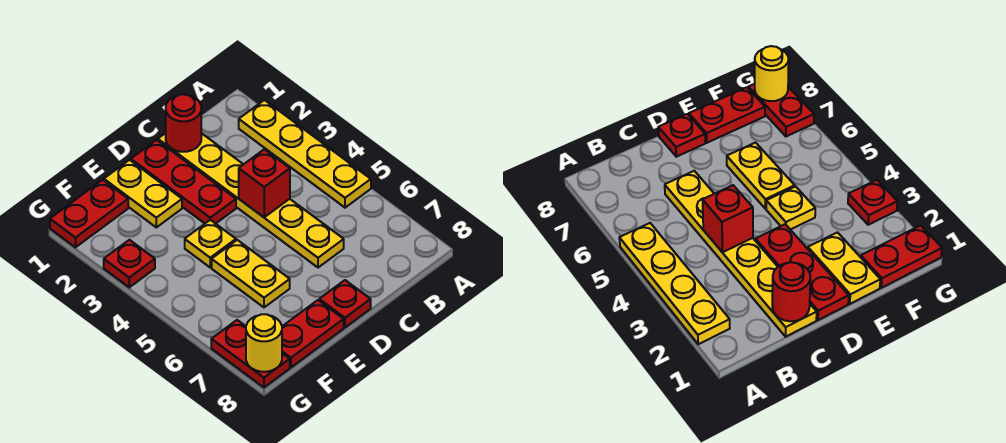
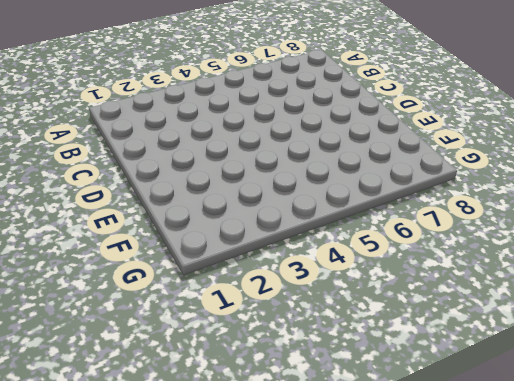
none -> yellow plate A2:A5 level 1
none -> yellow plate C1:C6 level 1
none -> red plate D1:D3 level 1

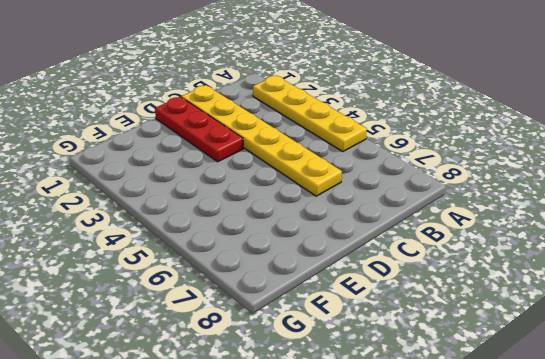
none -> red plate D8 level 1
none -> yellow plate E1:E2 level 1
none -> yellow plate E4 level 1

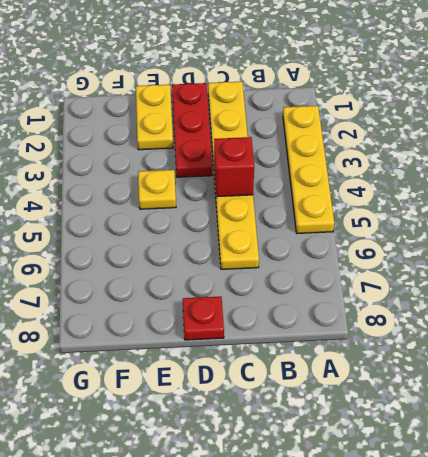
none -> yellow plate E5:E6 level 1
none -> red plate E8:F8 level 1
none -> red plate F1:G1 level 1

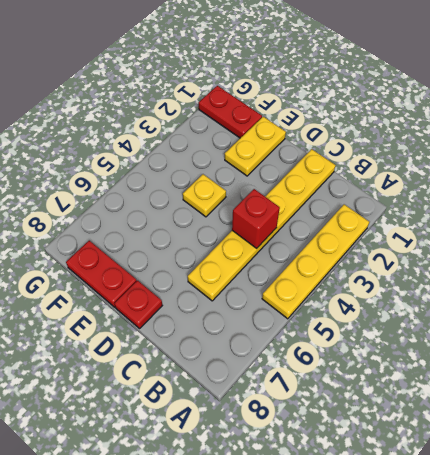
none -> red plate D1:D3 level 1
none -> yellow plate E5:E6 level 1
none -> red plate G3 level 1

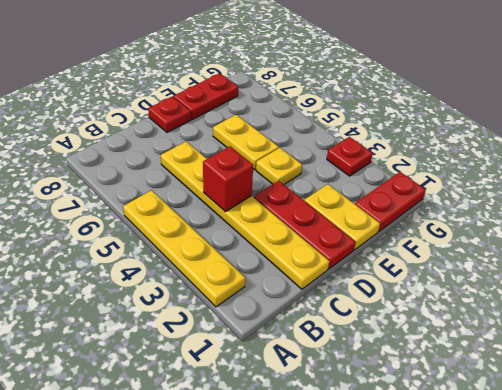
none -> red plate G7:G8 level 1
none -> red round brick C1 level 2
none -> yellow round brick G8 level 2

